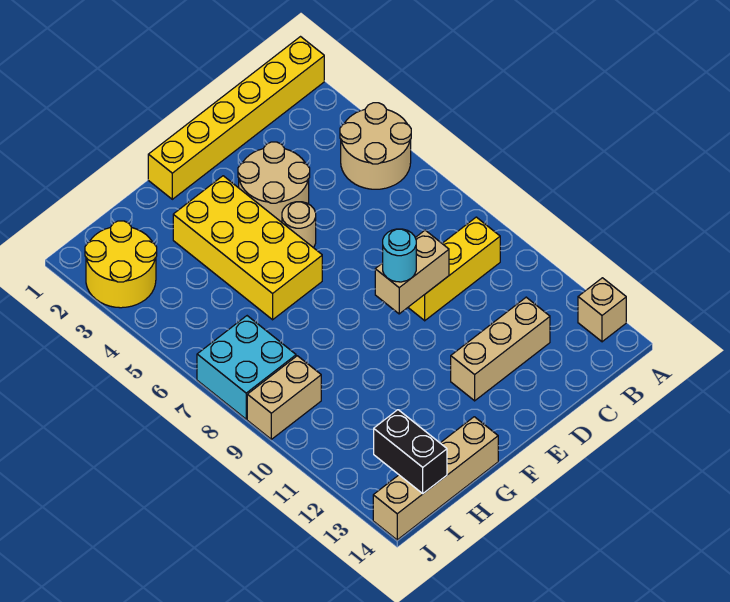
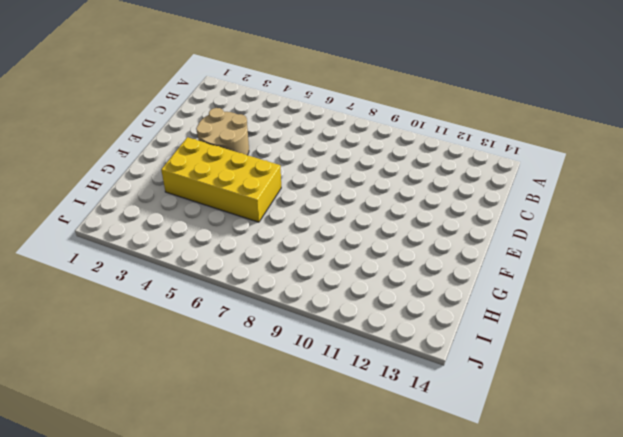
none -> yellow brick A1:F1 level 1
none -> tan round brick A4:B5 level 1
none -> tan brick A13 level 1

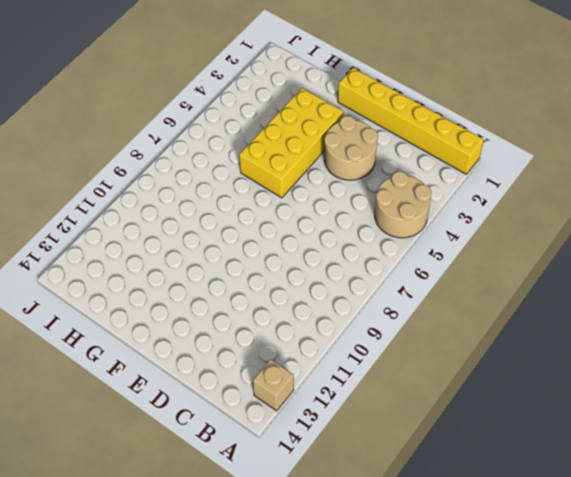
none -> yellow brick B9:D9 level 1
none -> tan brick C12:E12 level 1
none -> tan round brick E5 level 1

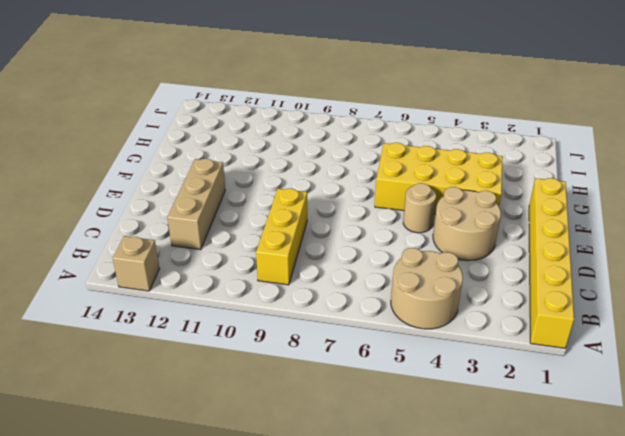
none -> tan brick G14:J14 level 1
none -> yellow round brick I2:J3 level 1
none -> cyan brick I7:J8 level 1

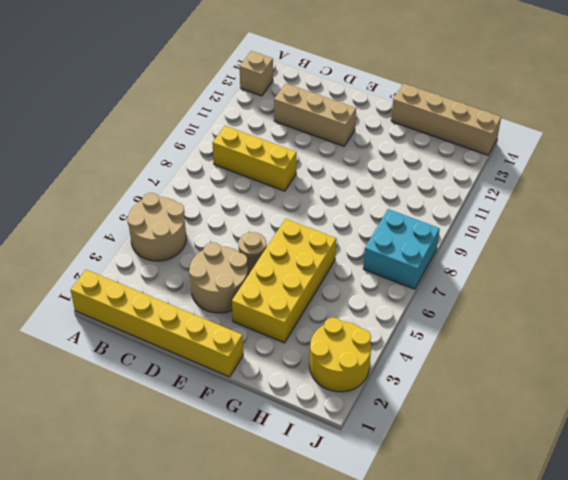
none -> tan brick I9:J9 level 1
none -> tan brick D9:E9 level 2
none -> black brick I13:I14 level 2

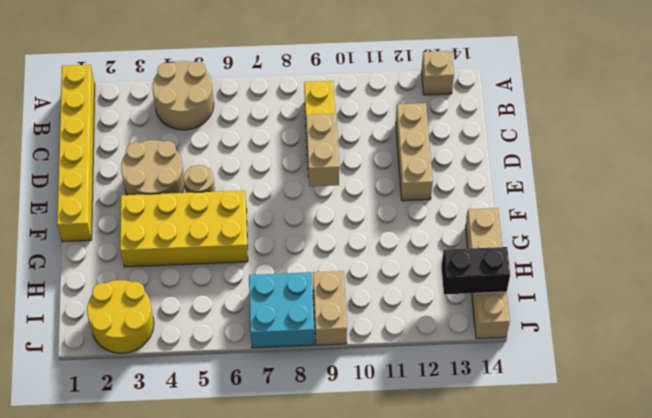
none -> cyan round brick E9 level 3

